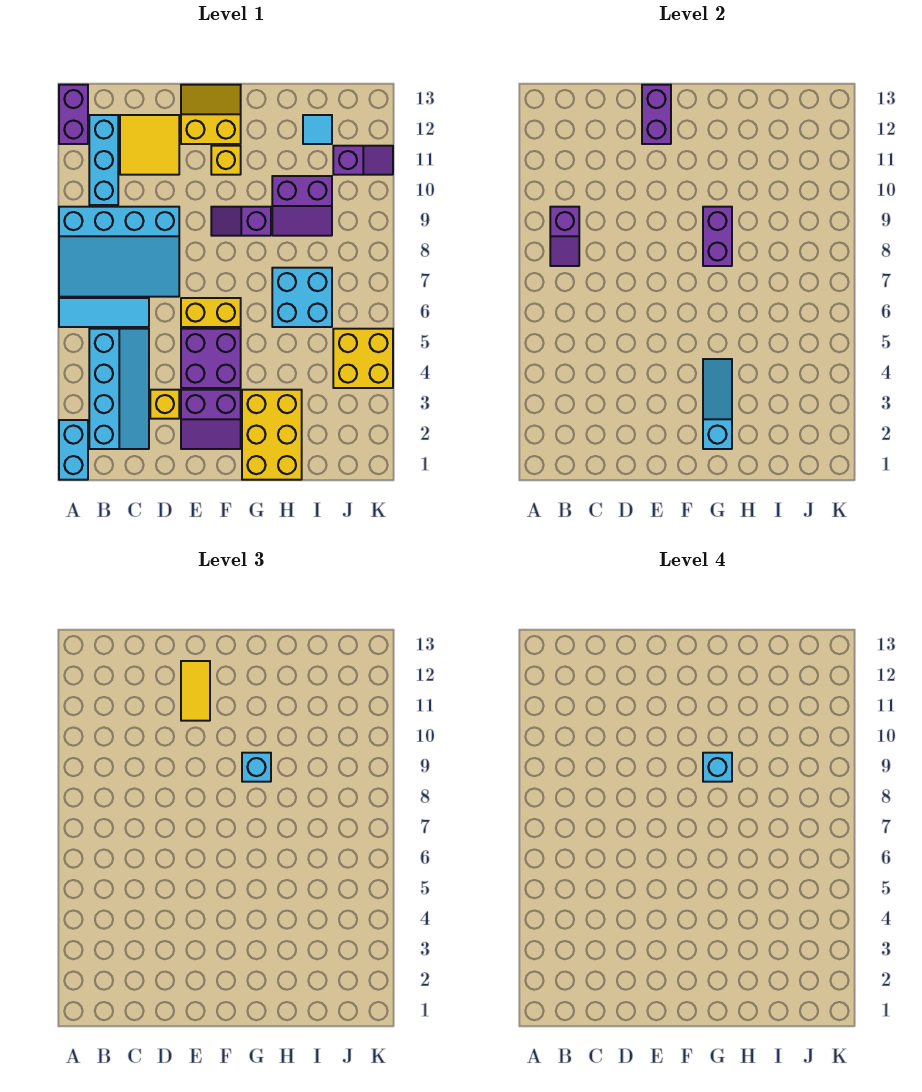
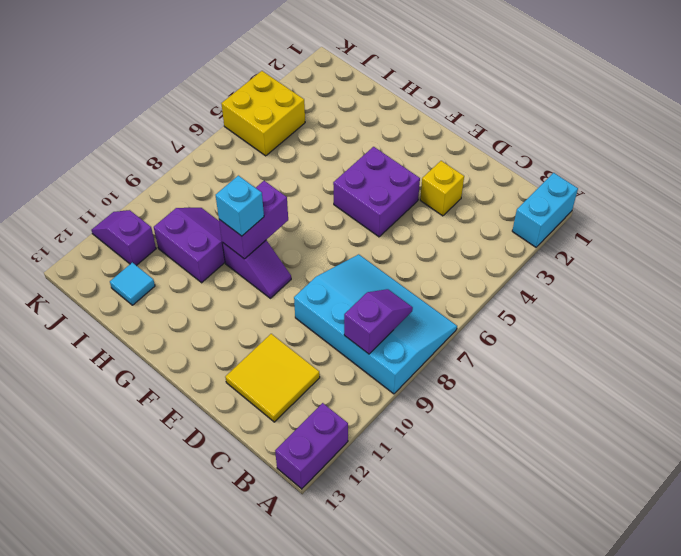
none -> cyan tile A6:C6 level 1
none -> cyan slope B2:C5 level 1 top B
none -> cyan brick B10:B12 level 1

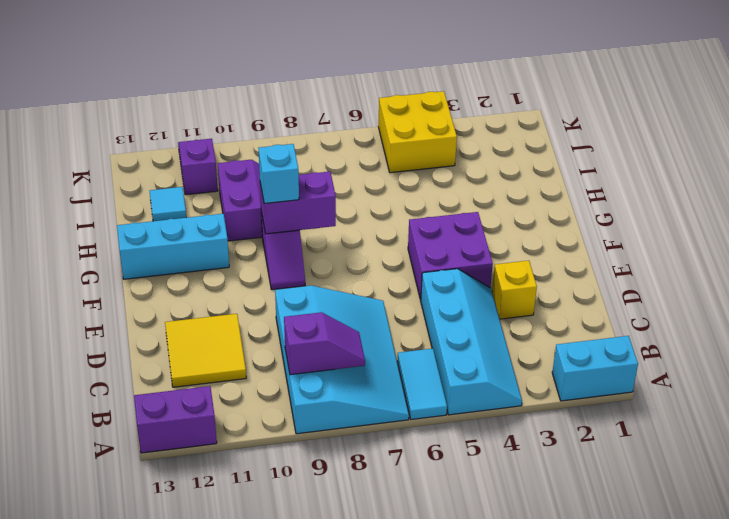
cyan slope A4:D5 level 1 top 5 -> cyan slope B2:C5 level 1 top B
cyan tile A6:B6 level 1 -> cyan tile A6:C6 level 1
cyan brick G11:G13 level 1 -> cyan brick B10:B12 level 1
none -> purple slope E2:F3 level 1 top 3
none -> yellow brick E6:F6 level 1
none -> yellow slope E12:F13 level 1 top 12

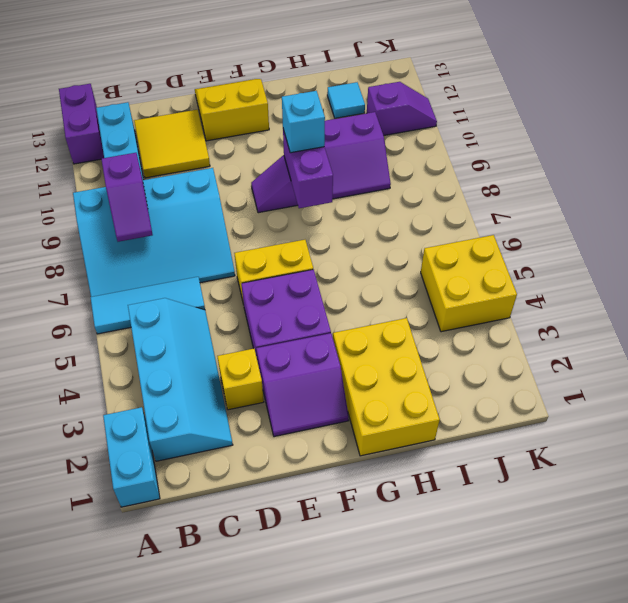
none -> yellow brick F11 level 1
none -> cyan brick H6:I7 level 1
none -> purple brick E12:E13 level 2

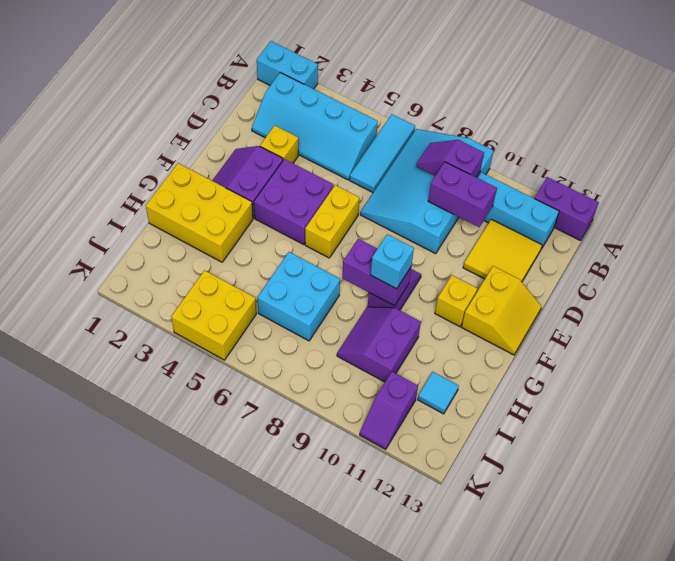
purple brick C9:C10 level 2 -> purple brick E12:E13 level 2
none -> cyan slope G2:G4 level 2 top 2
none -> yellow tile E11:E12 level 3
none -> cyan brick G9 level 4

